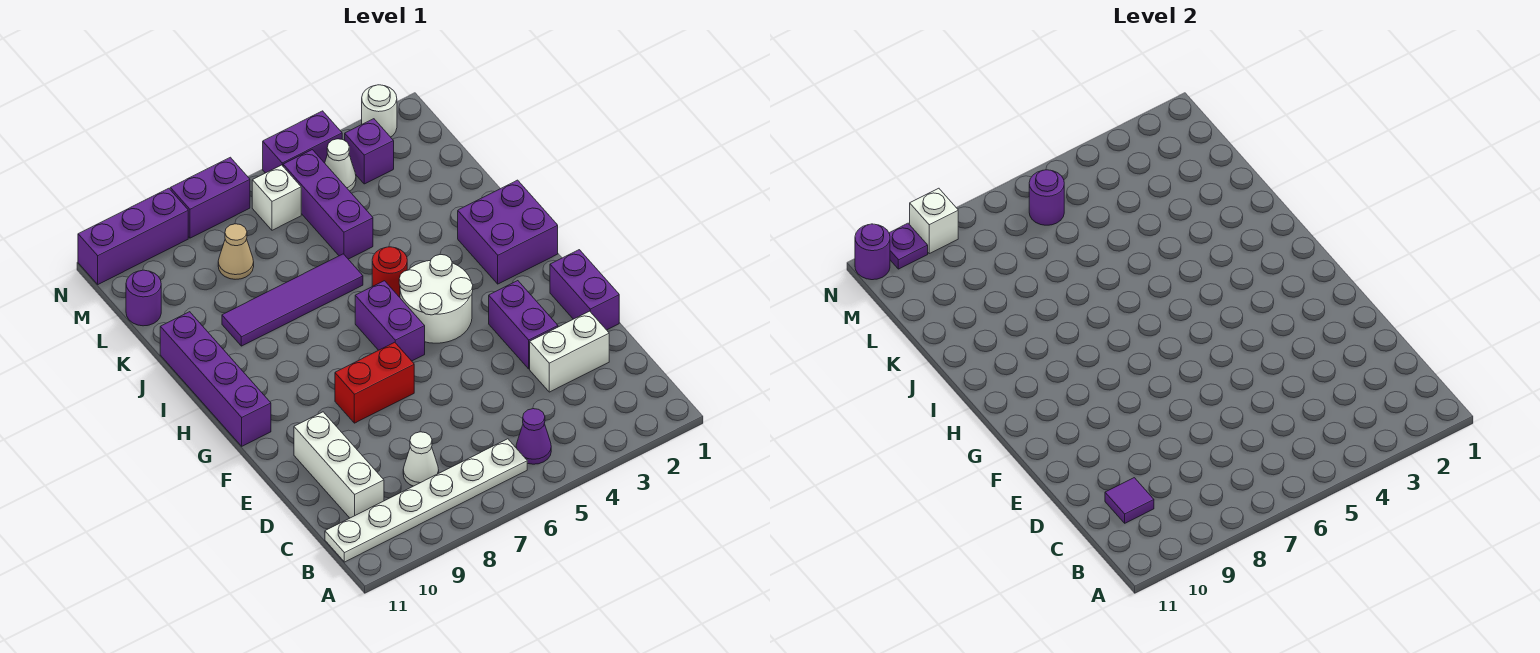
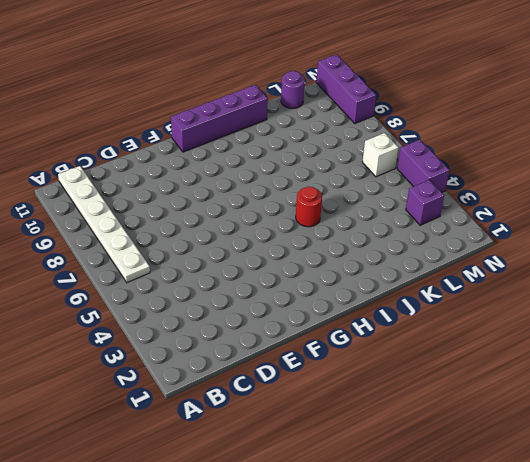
none -> purple cone B5 level 1
none -> white cone C8 level 1
none -> white brick C10:E10 level 1

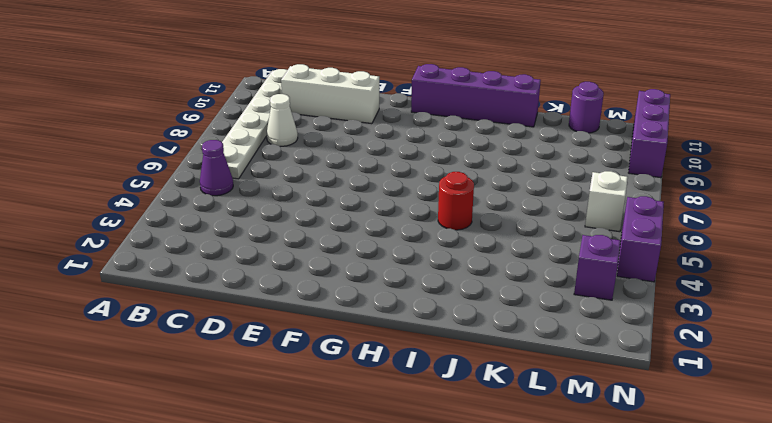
none -> white brick D2:D3 level 1
none -> purple brick E1:F1 level 1
none -> purple brick E3:F3 level 1

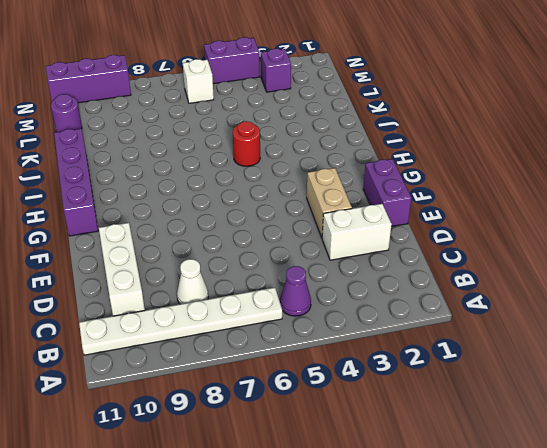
tan brick E3:F3 level 1 -> purple brick E3:F3 level 1
none -> red brick F7:F8 level 1
none -> white round brick G4:H5 level 1
none -> purple brick G6:H6 level 1

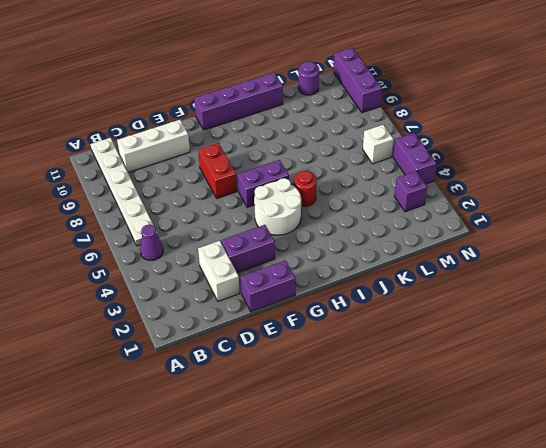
none -> white cone C8 level 1
none -> purple brick H1:I2 level 1
none -> purple tile J6:J9 level 1

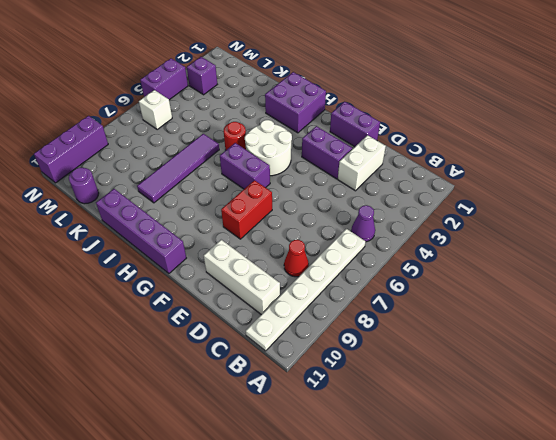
red cone C8 level 1 -> white cone C8 level 1
none -> purple brick K5:M5 level 1
none -> tan cone L8 level 1
none -> white cone M4 level 1

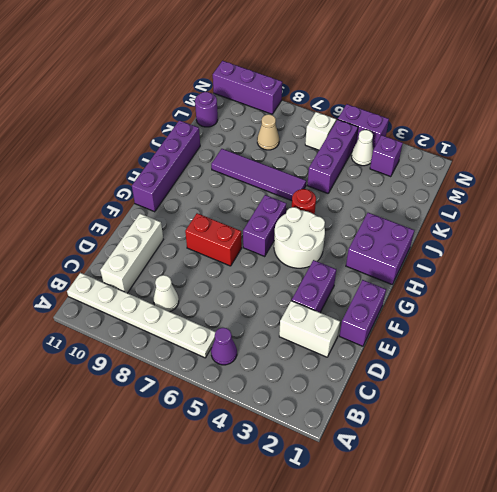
none -> white round brick N2 level 1
none -> purple brick N7:N8 level 1
none -> purple tile C10 level 2

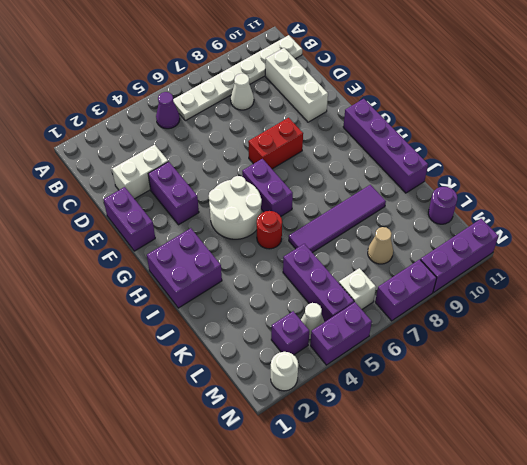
none -> purple tile C10 level 2
none -> purple round brick M6 level 2
none -> white brick N9 level 2

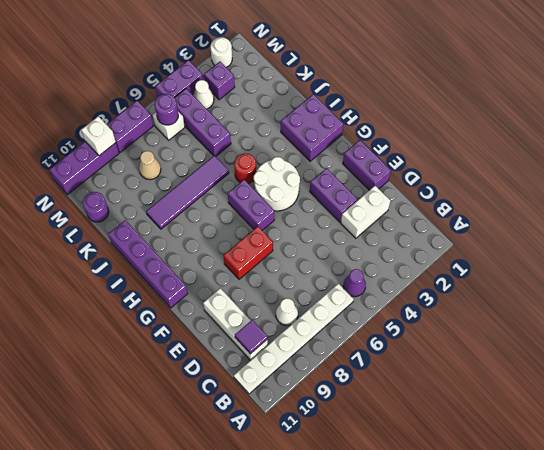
none -> purple plate N10 level 2
none -> purple round brick N11 level 2

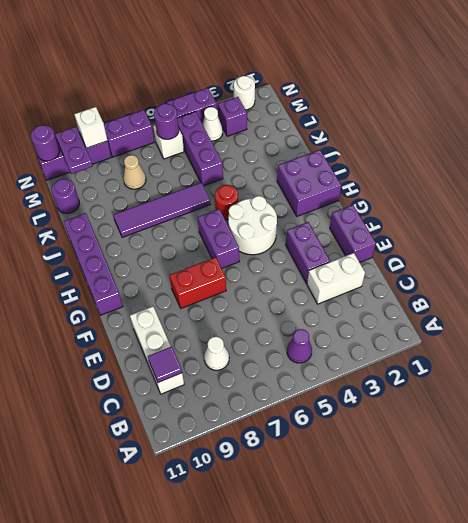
purple plate M10:N10 level 2 -> purple plate N10 level 2
none -> white plate B6:B11 level 1

